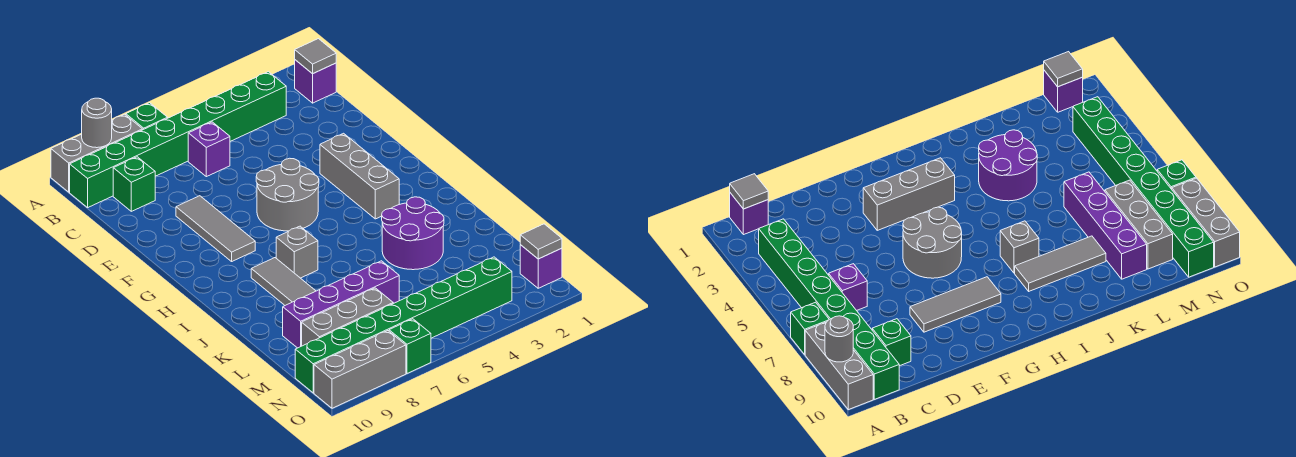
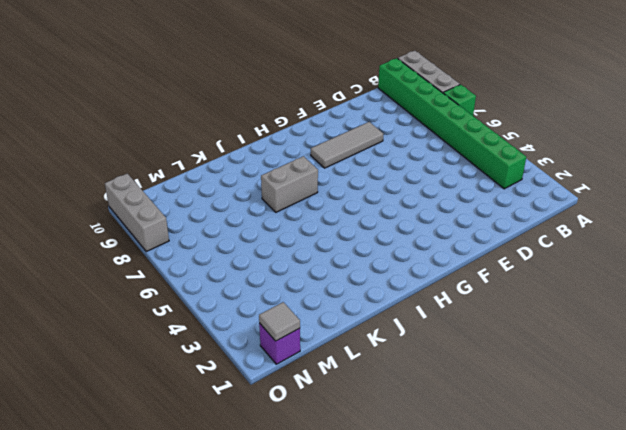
grey brick I7:J7 level 1 -> grey brick I7 level 1
none -> purple brick B1 level 1
none -> purple brick C6 level 1
none -> green brick C9 level 1

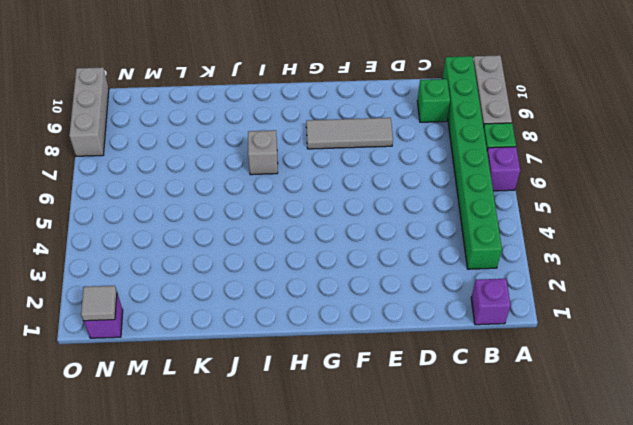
purple brick A6 level 1 -> purple brick C6 level 1
none -> grey brick F3:H3 level 1
none -> grey round brick F5:G6 level 1
none -> grey tile I8:K8 level 1

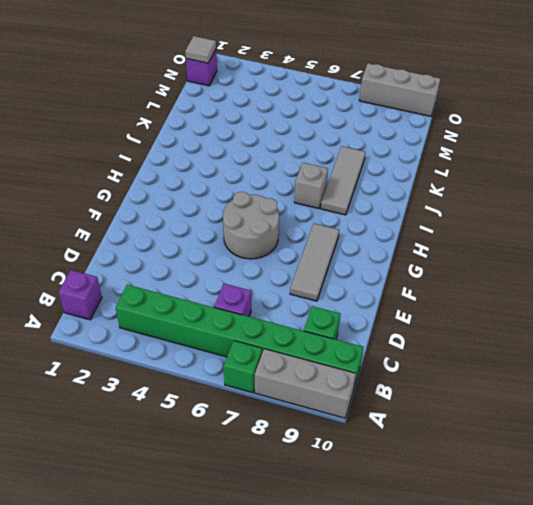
none -> grey brick F3:H3 level 1
none -> purple round brick J3:K4 level 1
none -> purple brick L6:L9 level 1

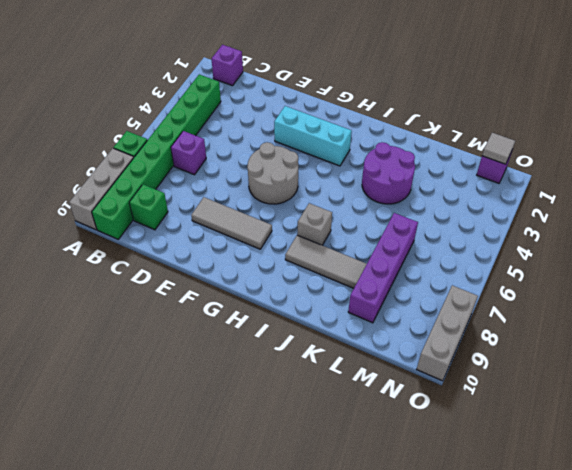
cyan brick F3:H3 level 1 -> grey brick F3:H3 level 1
none -> grey brick M7:M9 level 1
none -> green brick N3:N10 level 1
none -> green brick O7 level 1

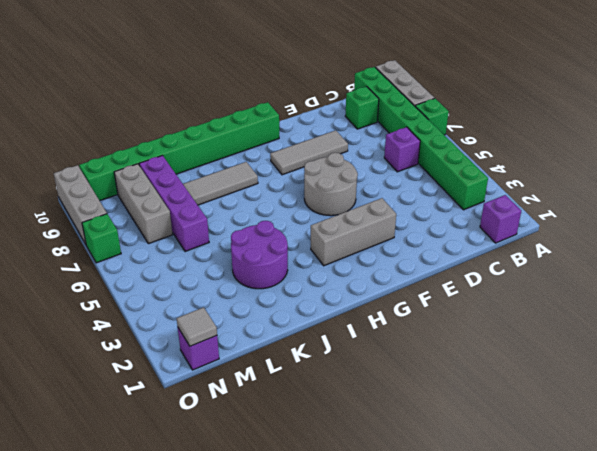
green brick G10:N10 level 1 -> green brick N3:N10 level 1
none -> grey brick I7 level 1
none -> grey round brick A9 level 2
none -> grey tile B1 level 2

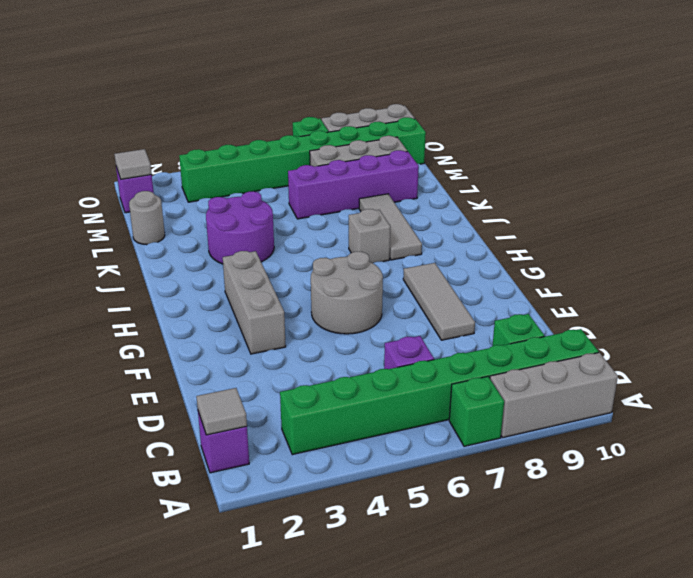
grey round brick L1 level 1 -> grey round brick A9 level 2

